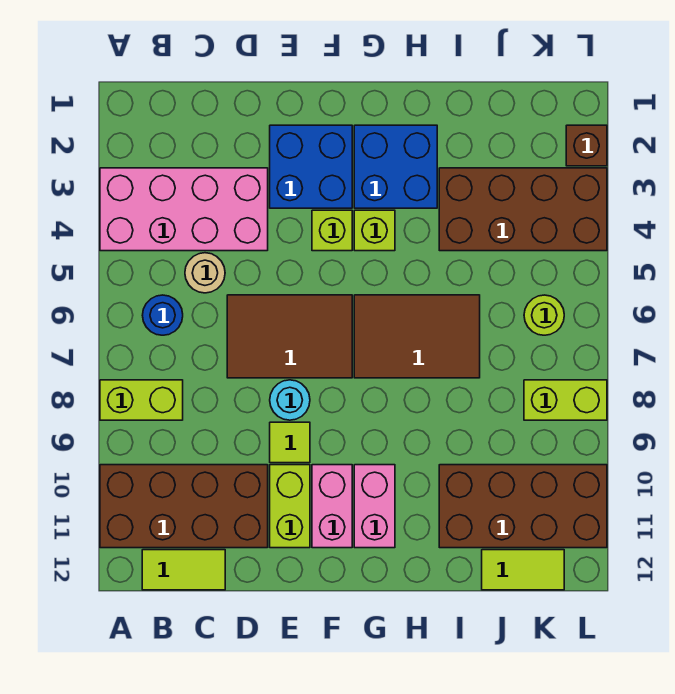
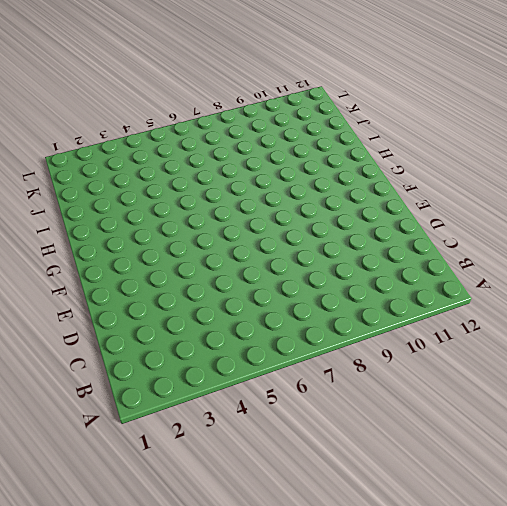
none -> pink brick A3:D4 level 1
none -> lime brick A8:B8 level 1
none -> brown brick A10:D11 level 1

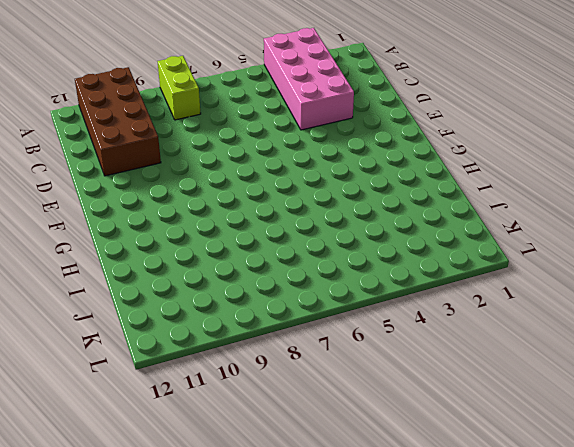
none -> blue round brick B6 level 1
none -> lime tile B12:C12 level 1
none -> tan round brick C5 level 1

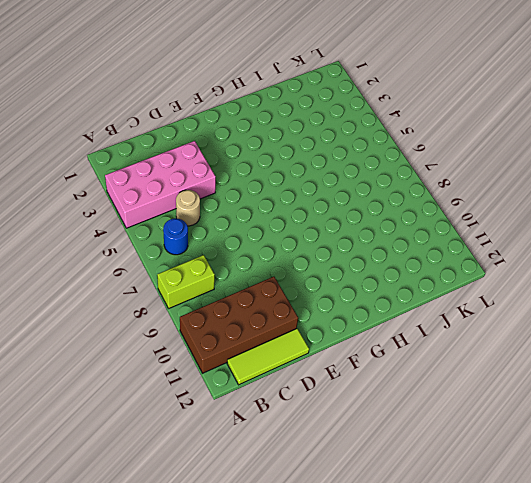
lime tile B12:D12 level 1 -> lime tile B12:C12 level 1
none -> brown tile D6:F7 level 1
none -> blue brick E2:F3 level 1
none -> cyan round brick E8 level 1

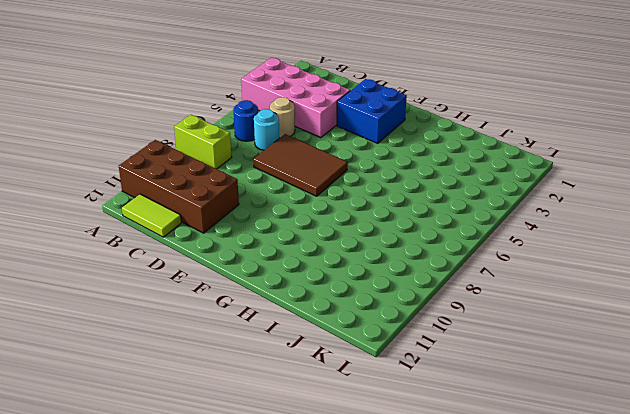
cyan round brick C6 level 1 -> cyan round brick E8 level 1
none -> lime tile E9 level 1
none -> lime brick E10:E11 level 1
none -> lime brick F4 level 1

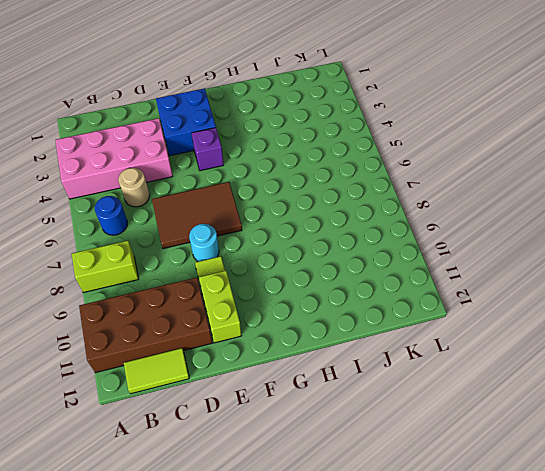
purple brick F4 level 1 -> lime brick F4 level 1
none -> pink brick F10:F11 level 1
none -> blue brick G2:H3 level 1
none -> lime brick G4 level 1

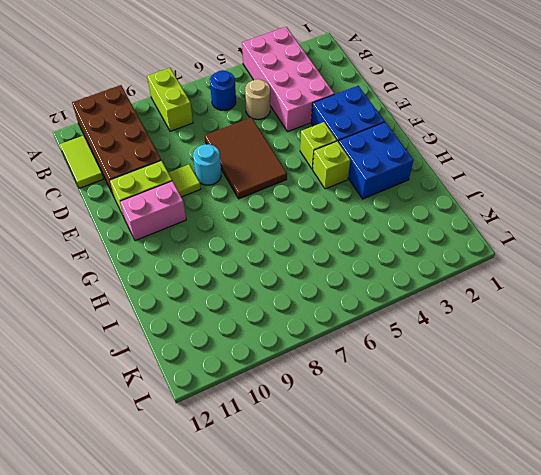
none -> brown tile G6:I7 level 1
none -> pink brick G10:G11 level 1
none -> brown brick I3:L4 level 1

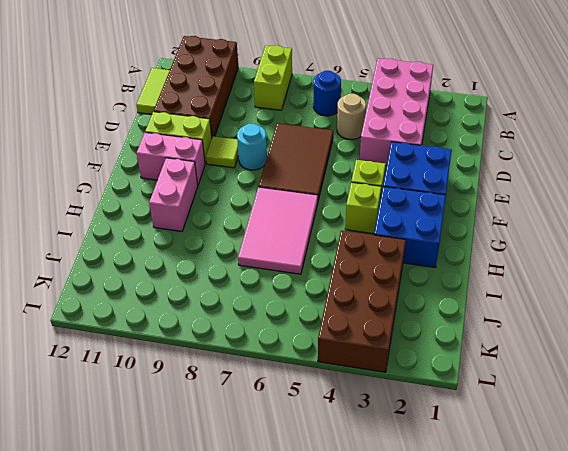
pink tile G6:I7 level 1 -> brown tile G6:I7 level 1
pink brick G10:H10 level 1 -> pink brick G10:G11 level 1
none -> brown brick I10:L11 level 1
none -> lime tile J12:K12 level 1
none -> lime round brick K6 level 1

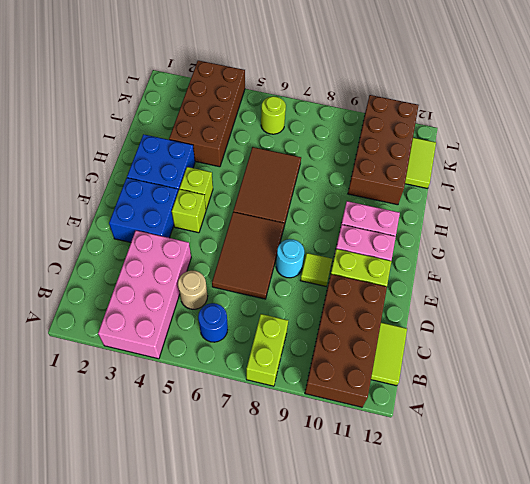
none -> lime brick K8:L8 level 1
none -> brown brick L2 level 1

